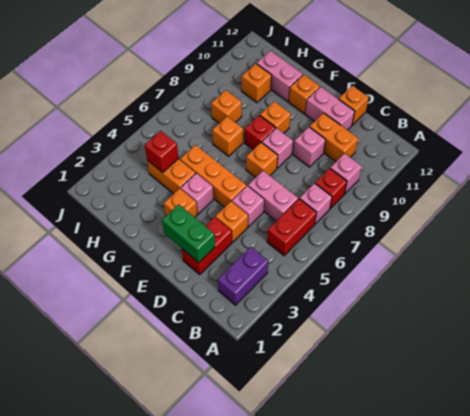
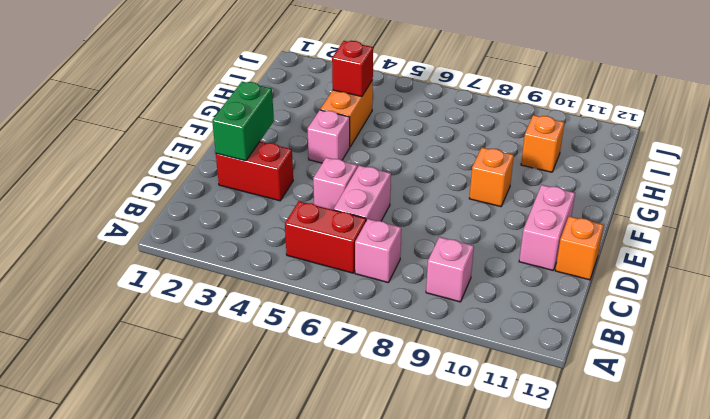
none -> purple brick B2:B3 level 1
none -> red brick B8 level 1
none -> orange brick C10:D10 level 1

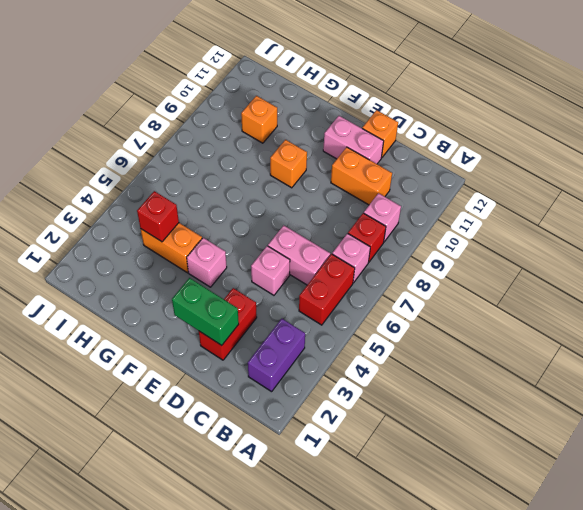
none -> orange brick D4 level 1
none -> pink brick D9 level 1
none -> orange brick E5:G5 level 1

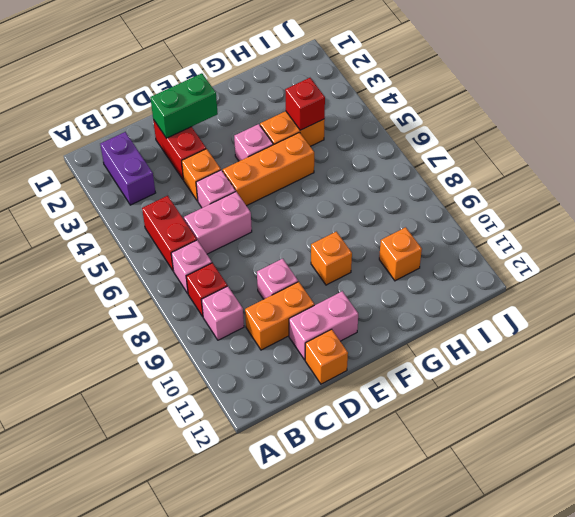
none -> orange brick E7 level 1
none -> pink brick E8 level 1
none -> orange brick F3 level 1

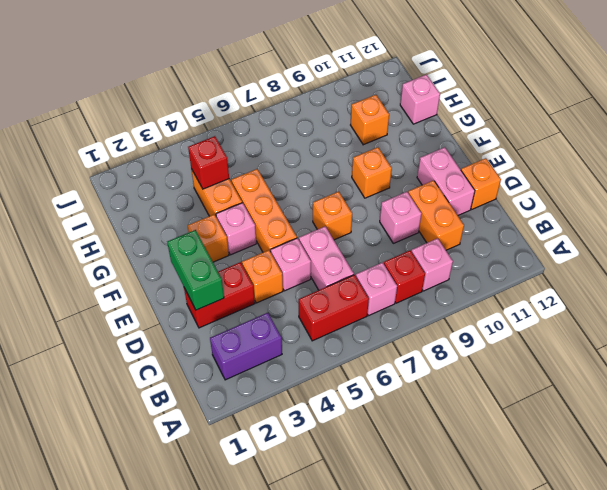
pink brick H12 level 1 -> pink brick E8 level 1
none -> red brick F8 level 1
none -> orange brick F11 level 1
none -> orange brick G7 level 1

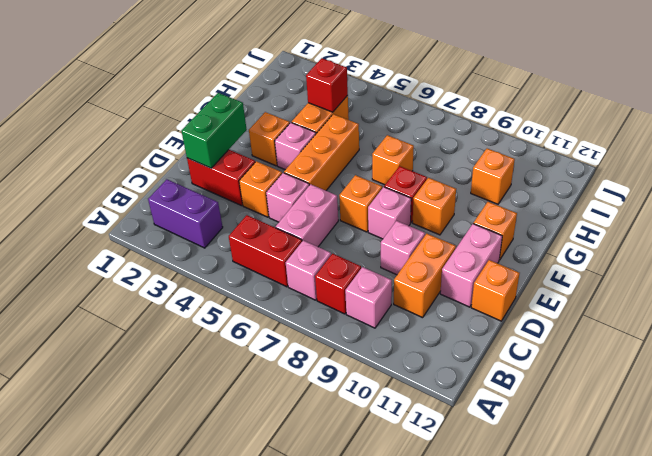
none -> pink brick G11:H11 level 1
none -> orange brick H8 level 1

